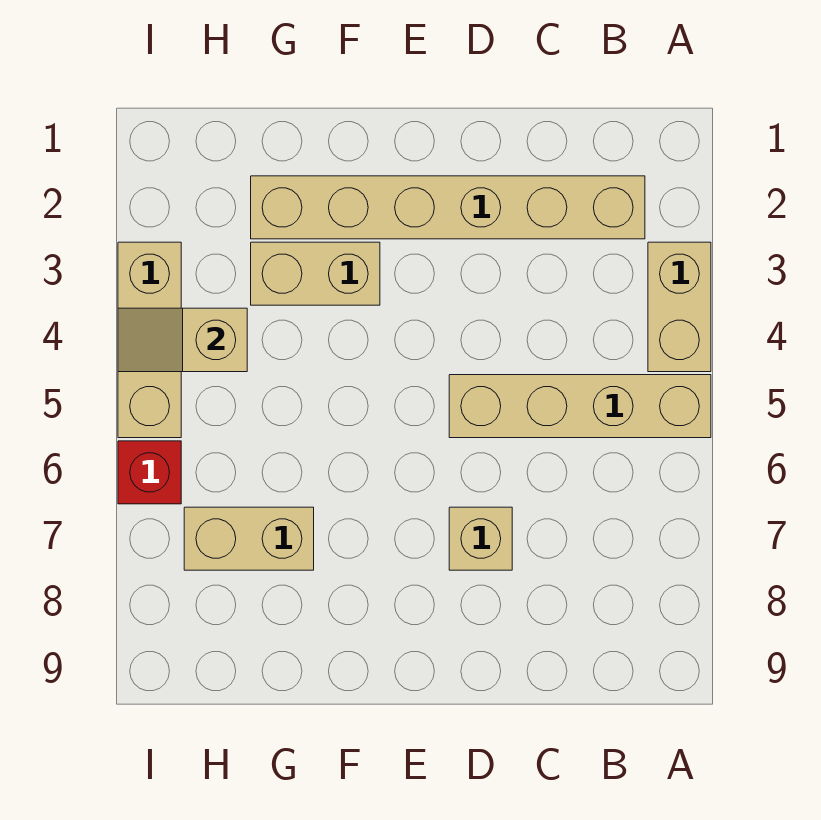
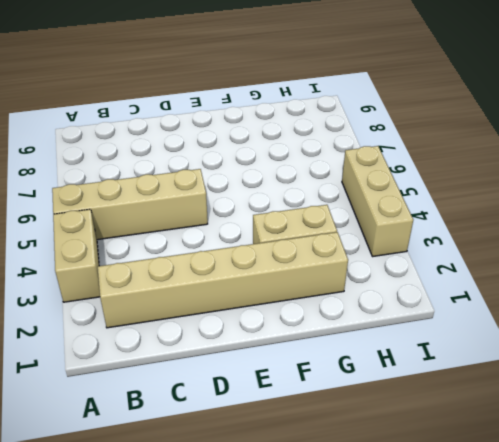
none -> tan brick D7 level 1
none -> tan brick G7:H7 level 1

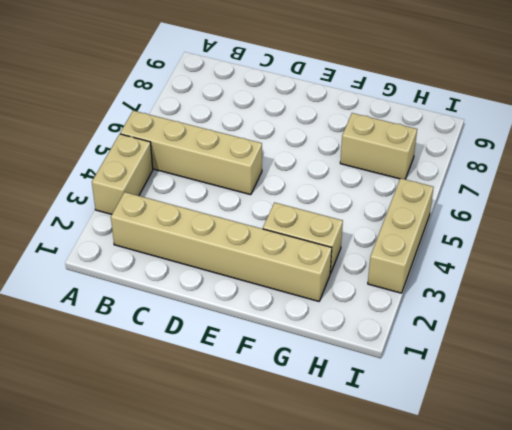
none -> tan brick D7 level 1
none -> red brick I6 level 1

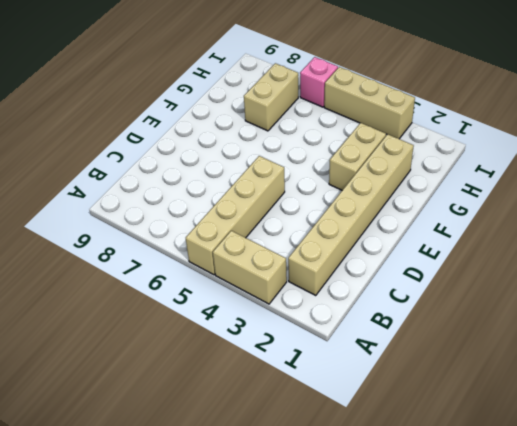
pink brick I6 level 1 -> red brick I6 level 1
none -> tan brick D7 level 1
none -> tan slope H4:I4 level 2 top H

